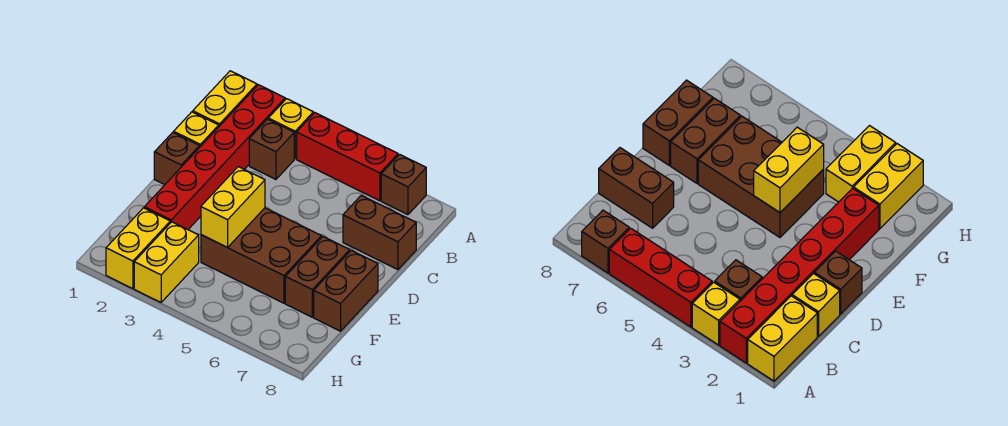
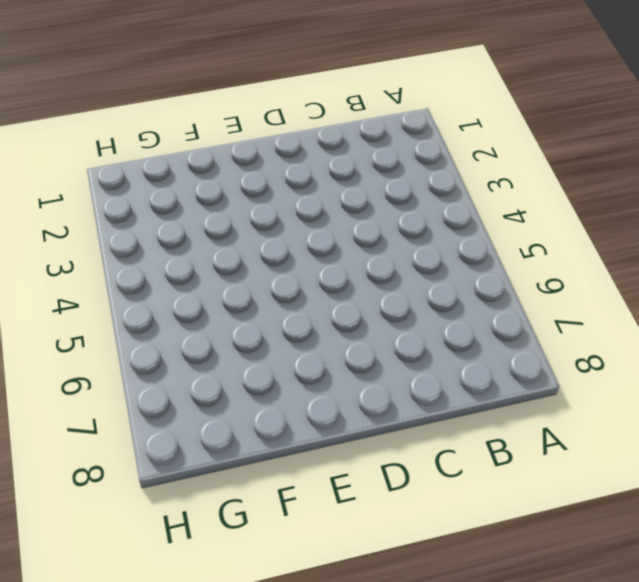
none -> yellow brick A1:B1 level 1
none -> red brick A2:F2 level 1
none -> yellow brick A3 level 1

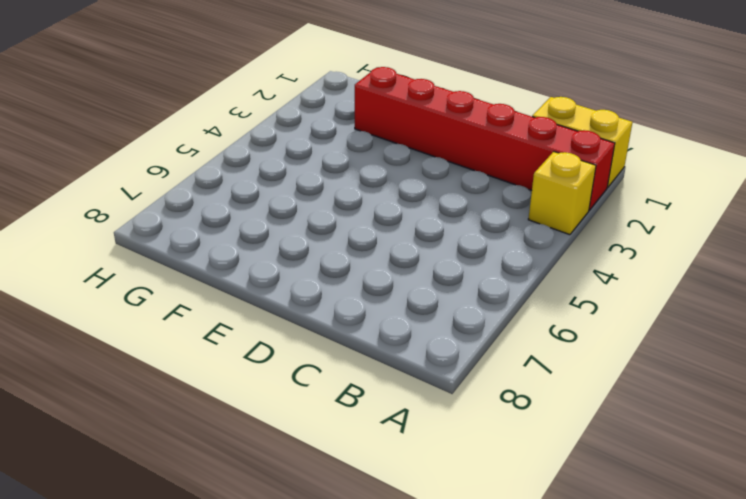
none -> red brick A4:A6 level 1
none -> brown brick A7 level 1
none -> brown brick B3 level 1

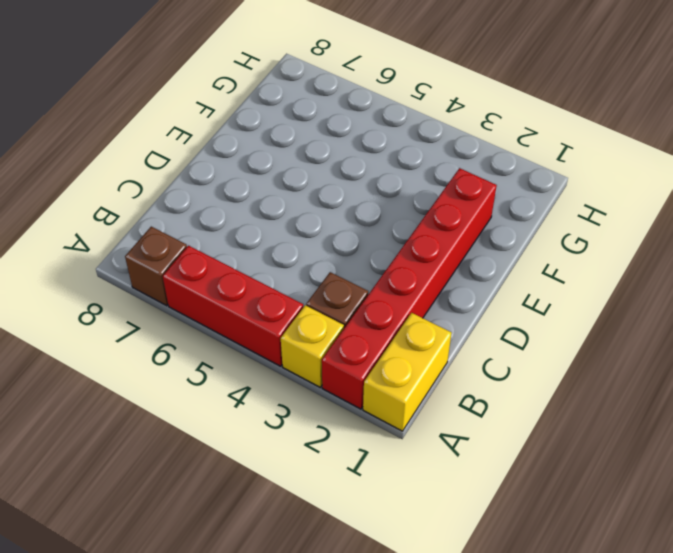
none -> yellow brick C1 level 1
none -> brown brick C7:C8 level 1
none -> brown brick D1 level 1

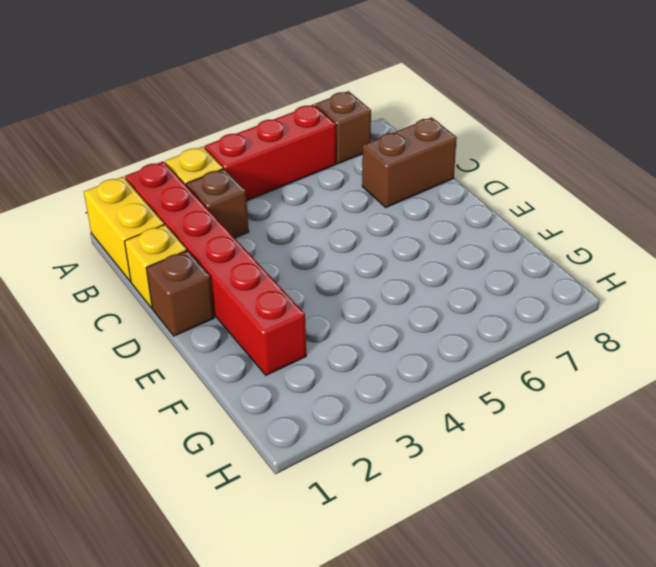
none -> brown brick E4:F6 level 1
none -> brown brick E7:F7 level 1
none -> brown brick E8:F8 level 1

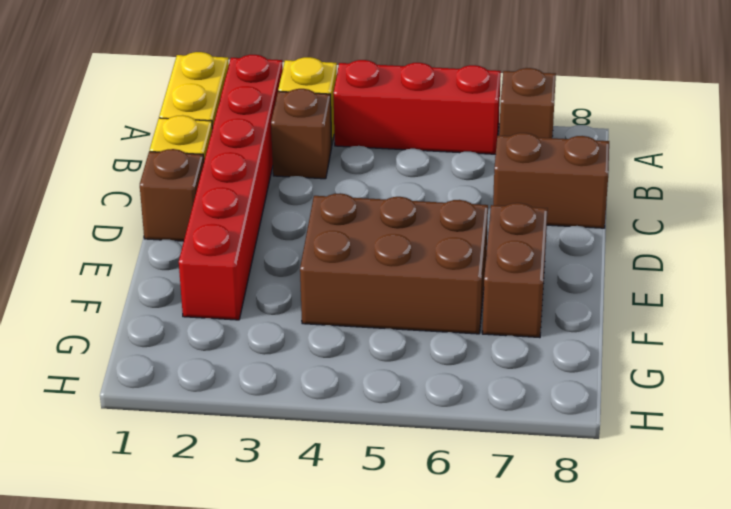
none -> brown brick E8:F8 level 1
none -> yellow brick G2:H2 level 1
none -> yellow brick G3:H3 level 1

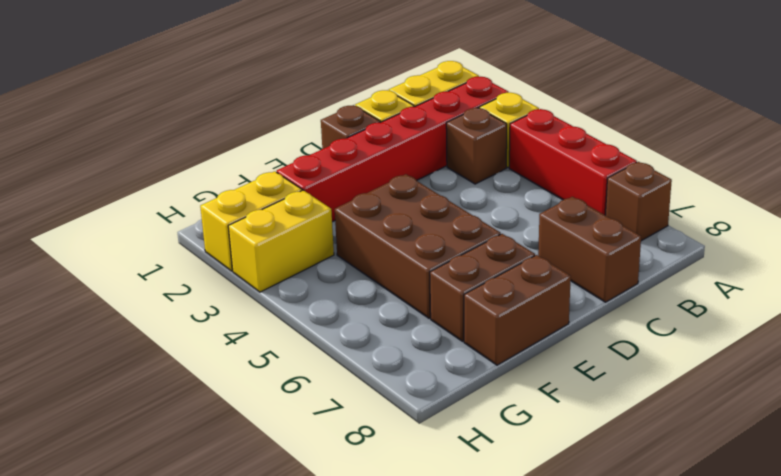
none -> yellow brick E4:F4 level 2

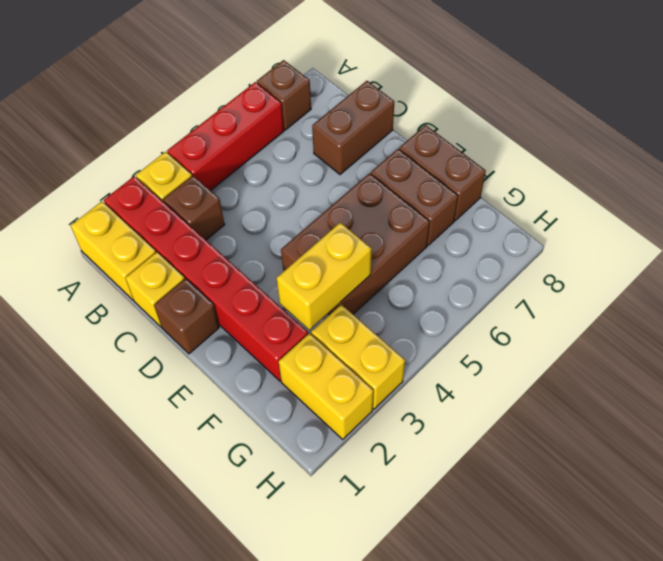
yellow brick F3:F4 level 2 -> yellow brick E4:F4 level 2

